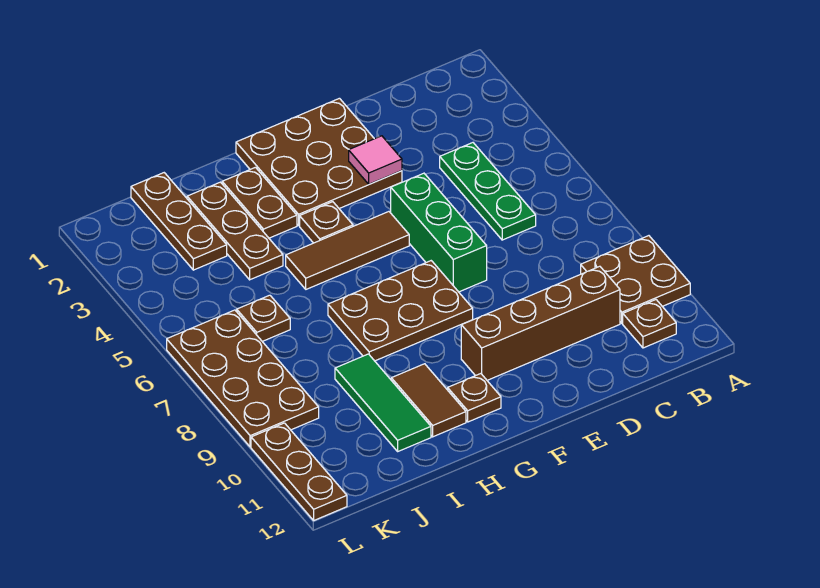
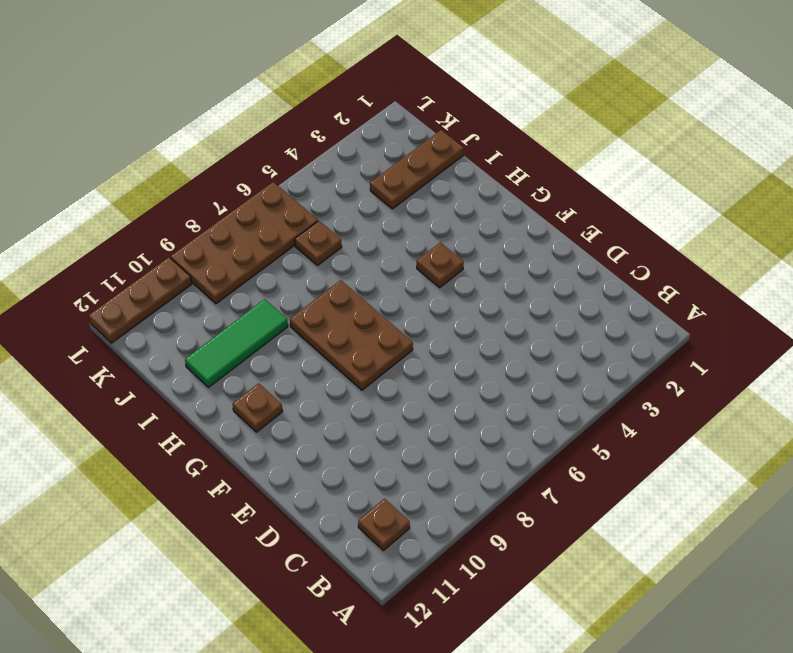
none -> brown plate A9:B10 level 1
none -> green plate C4:C6 level 1
none -> brown brick C10:F10 level 1

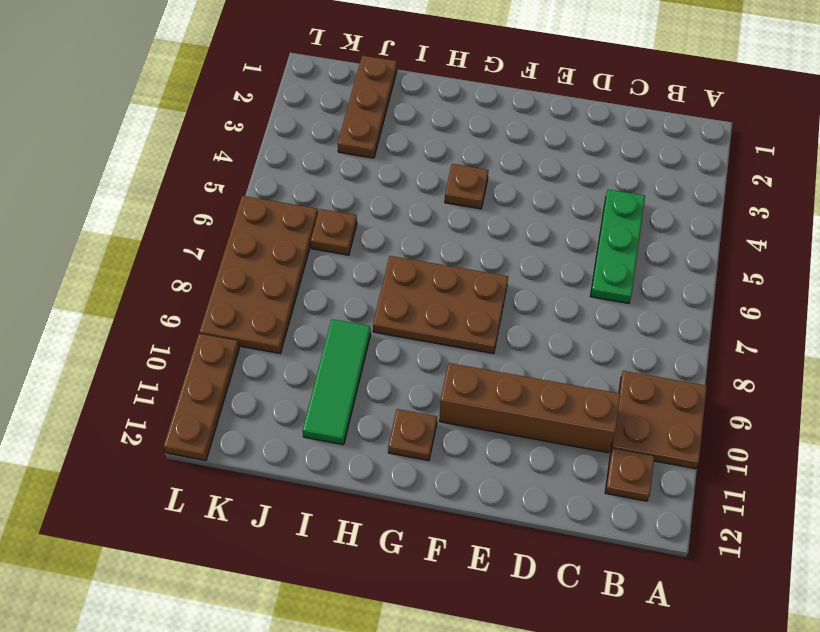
none -> brown plate E1:G3 level 1
none -> green brick E5:E7 level 1
none -> brown tile F5:H5 level 1

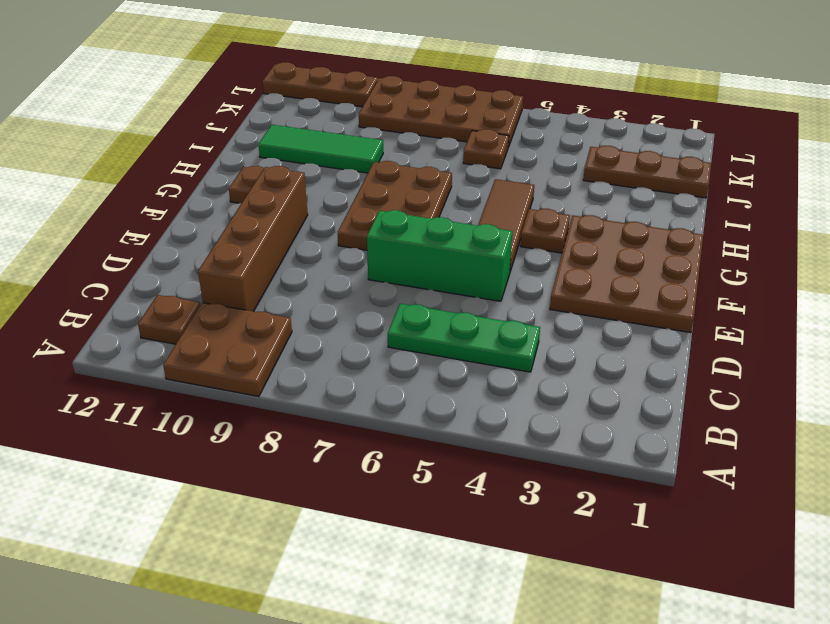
none -> brown plate H2:H3 level 1
none -> brown tile H10:H11 level 1
none -> brown plate I2:I4 level 1

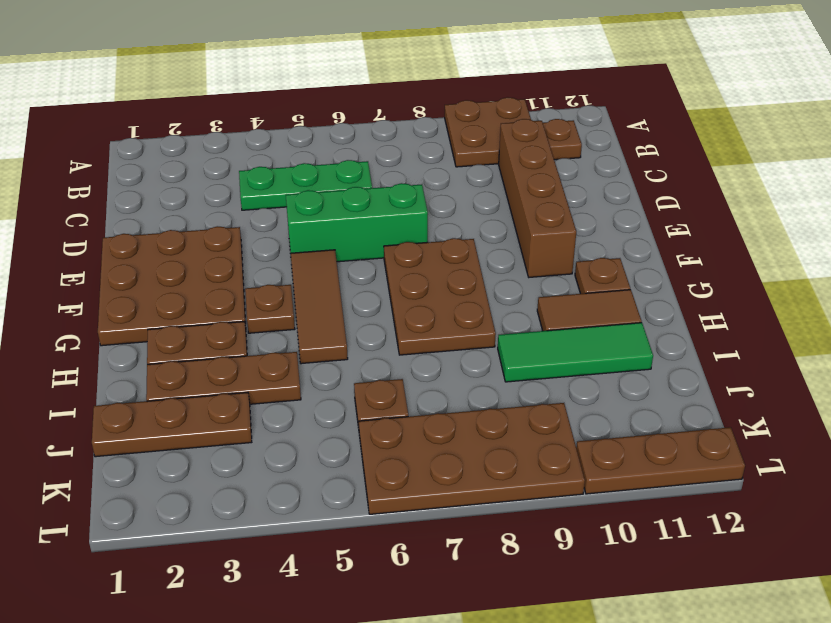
none -> pink tile E3 level 2

